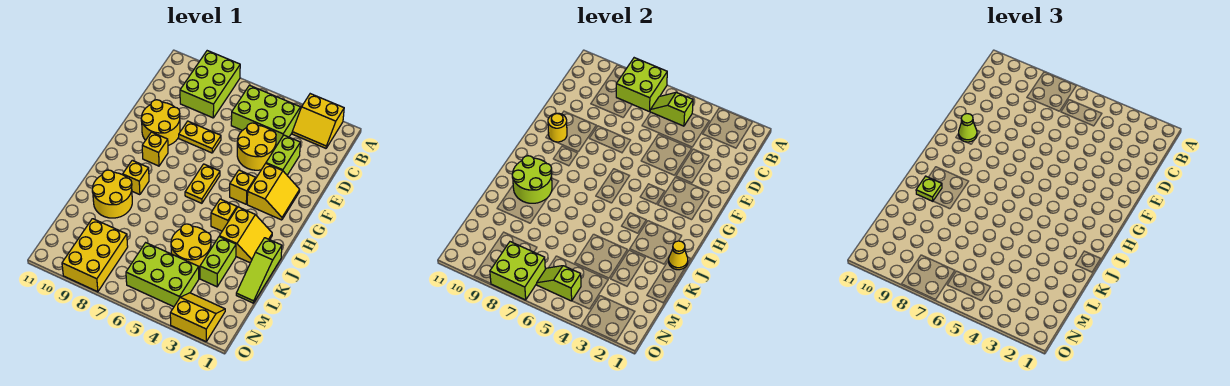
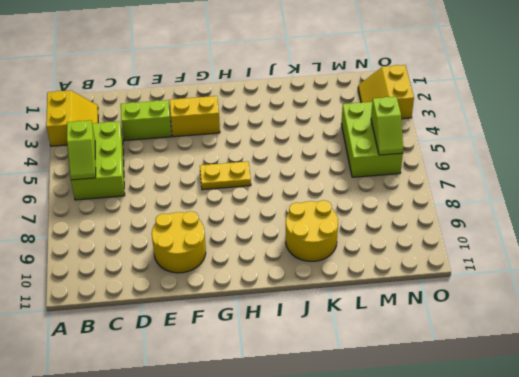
none -> lime brick A8:C9 level 1
none -> yellow round brick D4:E5 level 1
none -> yellow plate E7:E8 level 1
none -> yellow brick G4 level 1

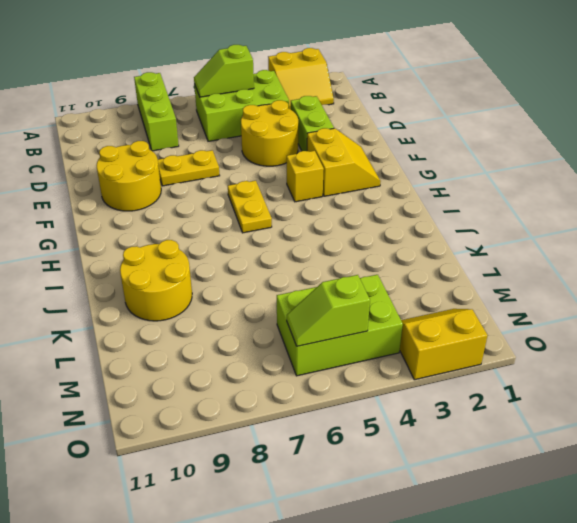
lime brick A8:C8 level 1 -> lime brick A8:C9 level 1
none -> yellow brick G9 level 1
none -> yellow slope I2:J3 level 1 top 3
none -> yellow brick I4 level 1
none -> yellow brick I9 level 1

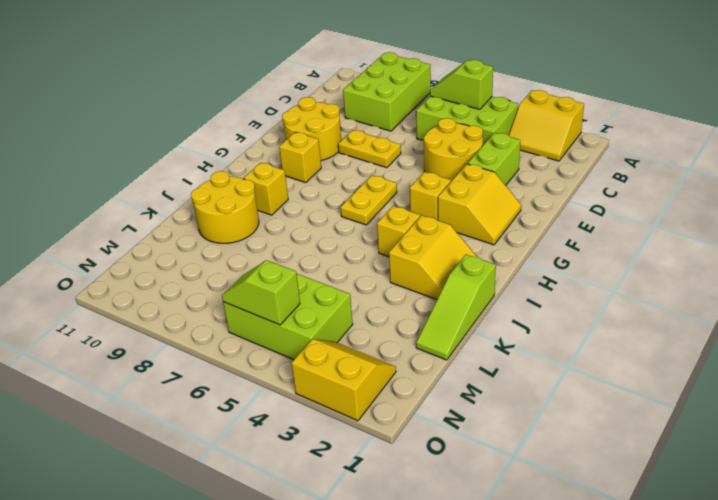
none -> lime brick K3:L3 level 1
none -> yellow round brick K4:L5 level 1
none -> yellow brick M8:O9 level 1
none -> lime brick A7:B8 level 2

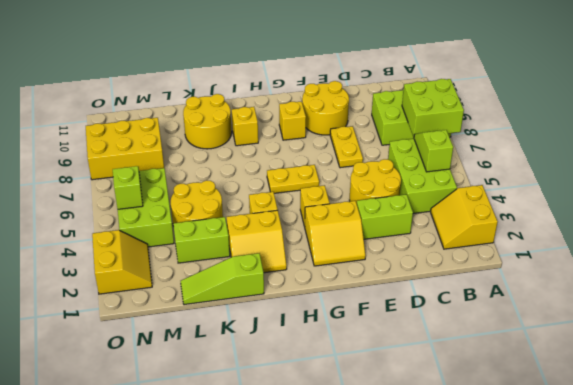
none -> yellow round brick F10 level 2
none -> lime round brick I9:J10 level 2
none -> yellow cone J1 level 2
none -> lime brick N7:O8 level 2

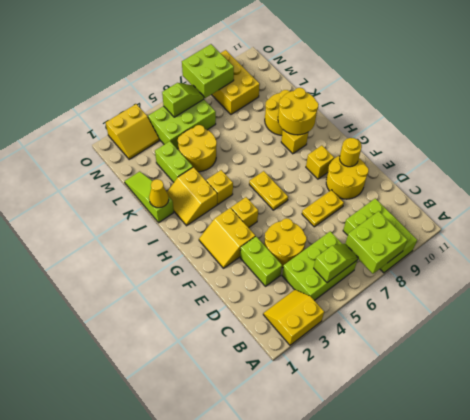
yellow round brick I9:J10 level 2 -> lime round brick I9:J10 level 2
none -> lime cone F10 level 3
none -> lime plate J10 level 3

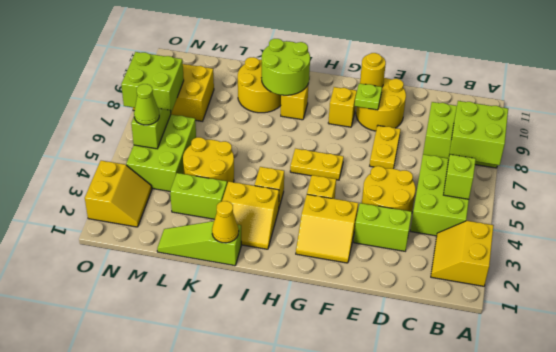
lime plate F9 level 2 -> lime plate J10 level 3
lime cone N5 level 3 -> lime cone F10 level 3

